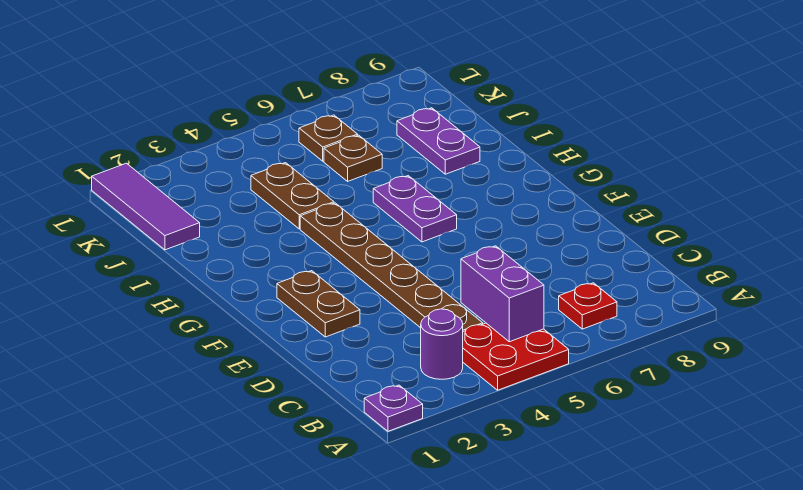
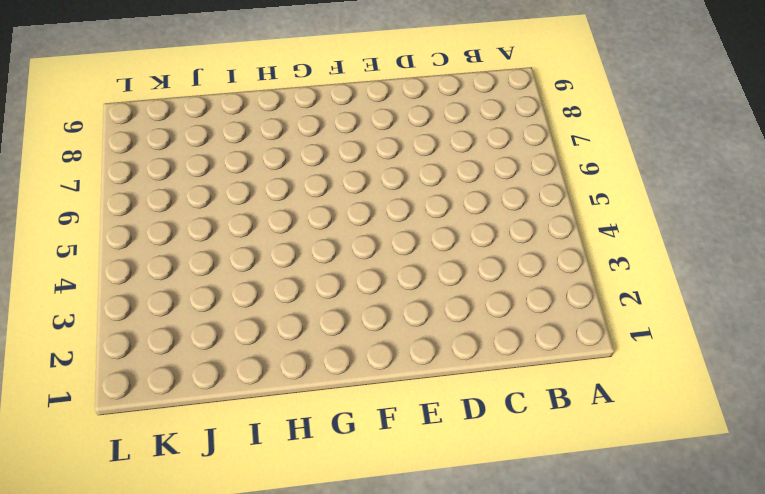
none -> purple plate A1 level 1
none -> red plate A4:B5 level 1
none -> purple round brick B3 level 1

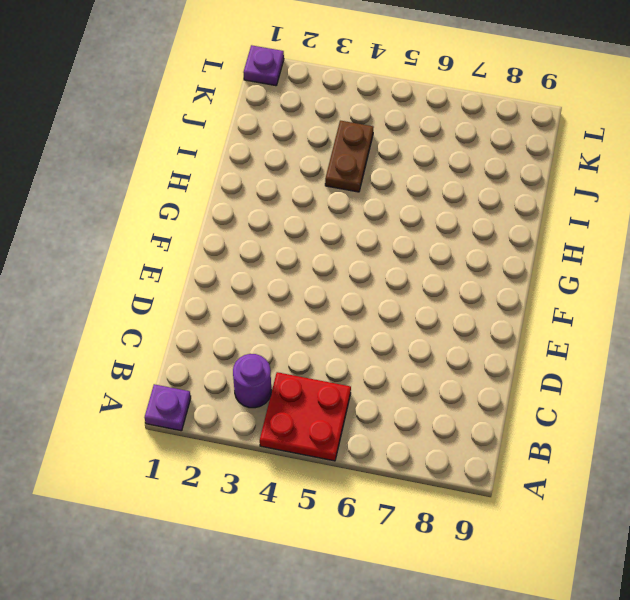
purple plate L1 level 1 -> purple tile J1:L1 level 1
none -> red plate B7 level 1
none -> brown plate C4:H4 level 1
none -> brown plate E2:F2 level 1

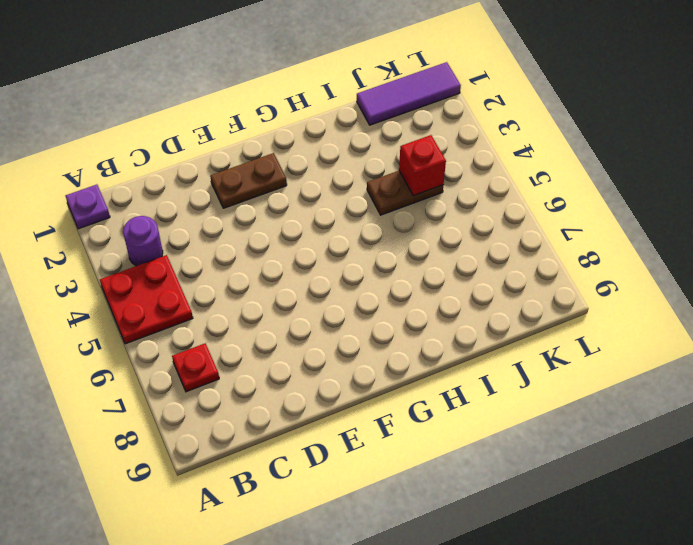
red brick J4 level 2 -> none
none -> brown plate C4:H4 level 1
none -> purple plate G6:H6 level 1
none -> purple plate I8:J8 level 1

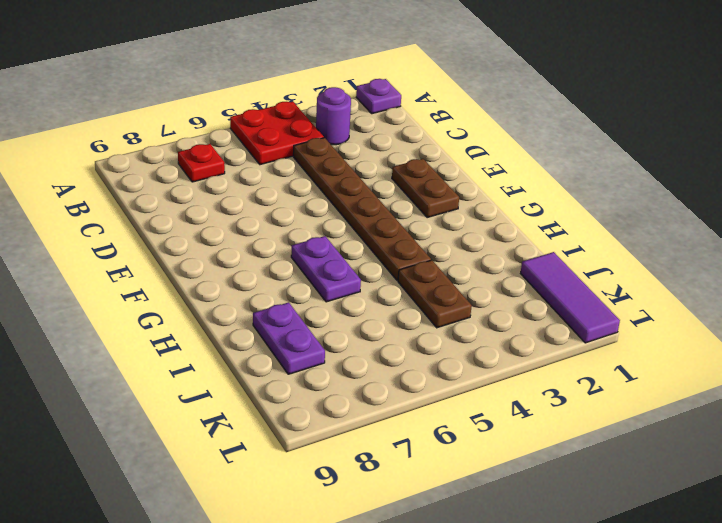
none -> brown plate J6 level 1
none -> brown plate K6 level 1
none -> purple brick B5:C5 level 2

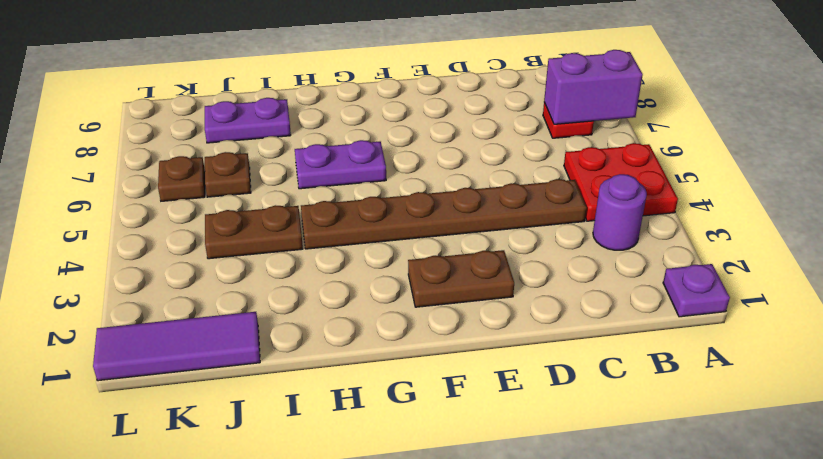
purple brick A7:B7 level 2 -> purple brick B5:C5 level 2

